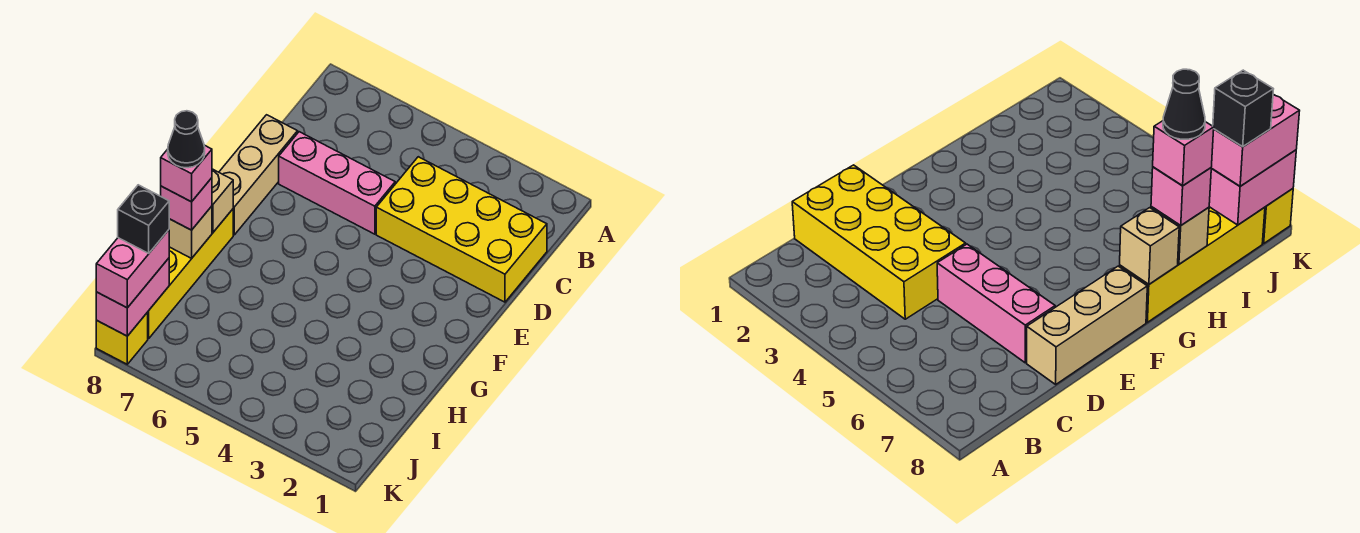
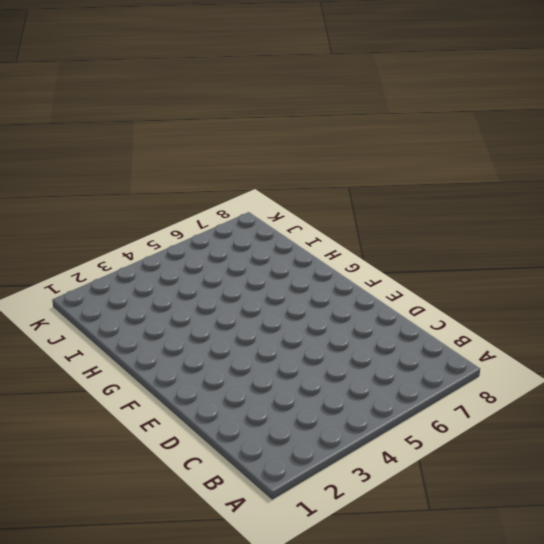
none -> yellow brick C1:D4 level 1
none -> pink brick D5:D7 level 1
none -> tan brick D8:F8 level 1

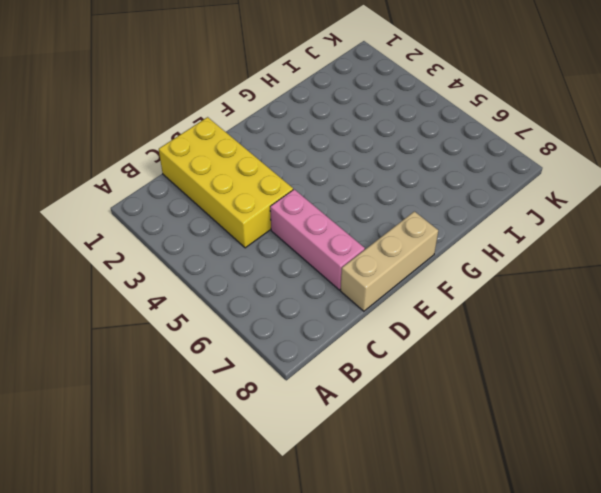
none -> yellow brick G8:J8 level 1
none -> yellow brick K8 level 1
none -> tan brick G8 level 2

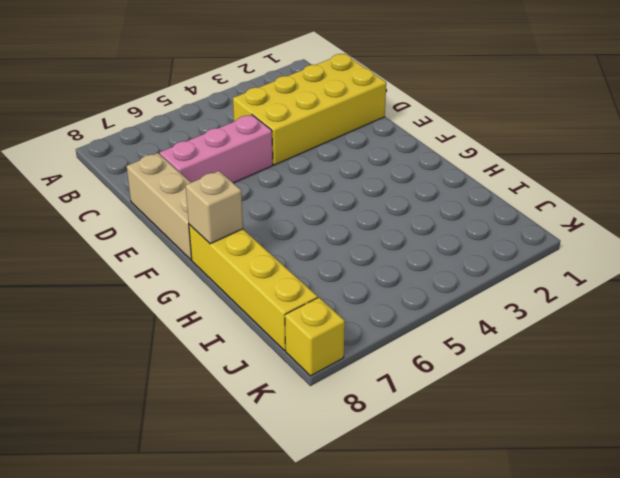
none -> tan brick H8 level 2
none -> pink brick J8:K8 level 2
none -> pink brick H8 level 3

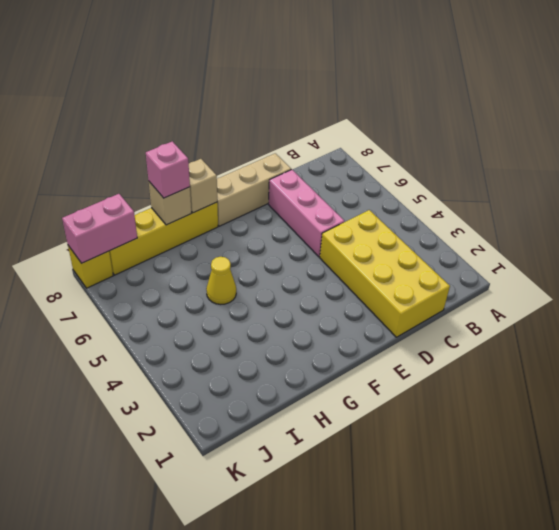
yellow cone H5 level 1 -> none
none -> pink brick J8:K8 level 3
none -> pink brick H8 level 4
none -> black brick J8 level 4

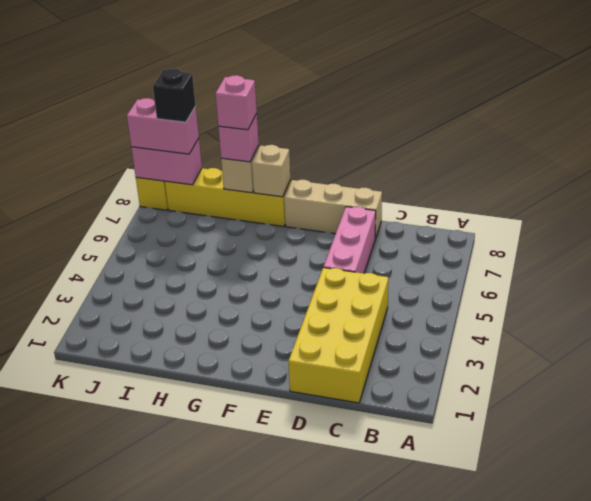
none -> black cone H8 level 5

